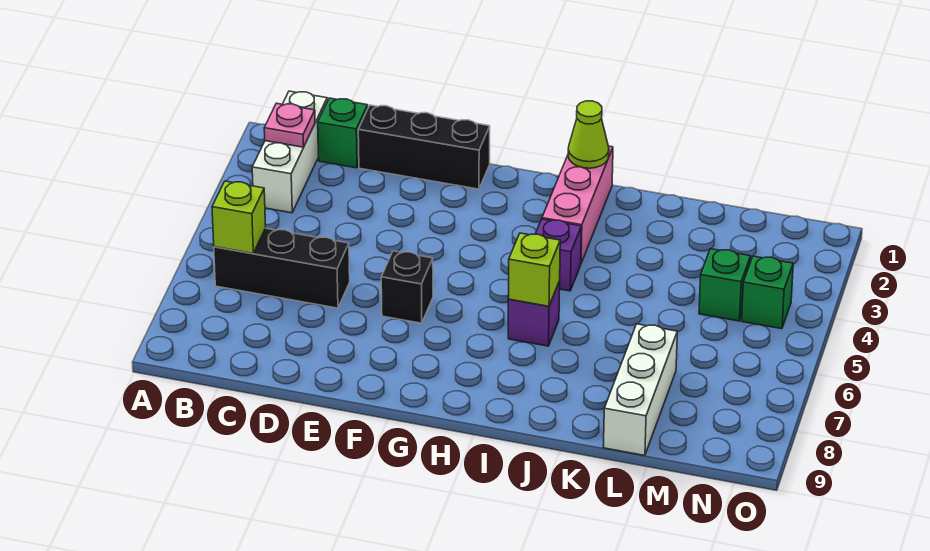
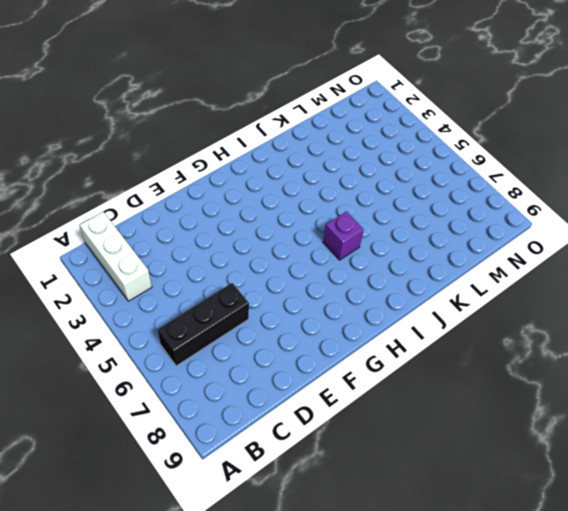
none -> green brick C1 level 1
none -> black brick D1:F1 level 1
none -> black brick F6 level 1

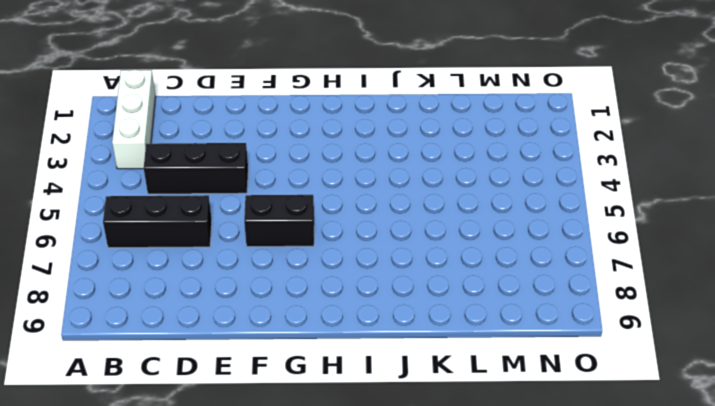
black brick C4:E4 level 1 -> black brick D1:F1 level 1
black brick F6:G6 level 1 -> black brick F6 level 1
none -> green brick C1 level 1
none -> pink brick I1:I3 level 1
none -> purple brick I4 level 1

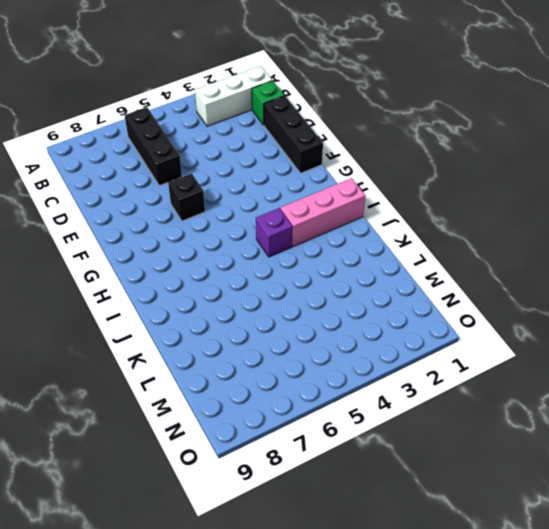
none -> purple brick I6 level 1
none -> white brick L7:L9 level 1
none -> green brick M4 level 1

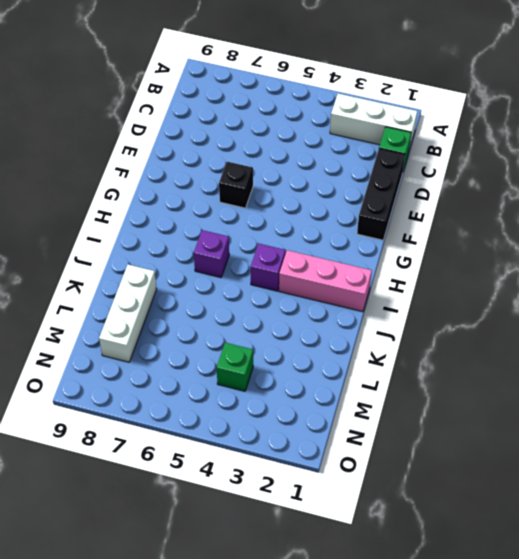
white brick K8:M8 level 1 -> white brick L7:L9 level 1
none -> black brick B6:D6 level 1
none -> green brick N4 level 1
none -> pink plate B2 level 2

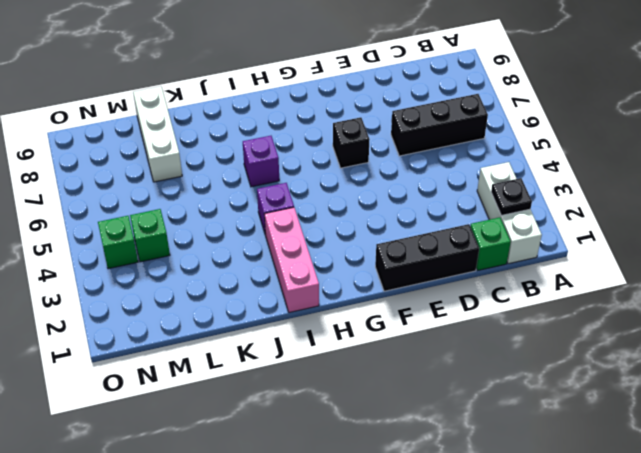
black plate B2 level 2 -> pink plate B2 level 2
none -> lime brick B6 level 2
none -> lime cone I1 level 2
none -> lime brick I6 level 2

